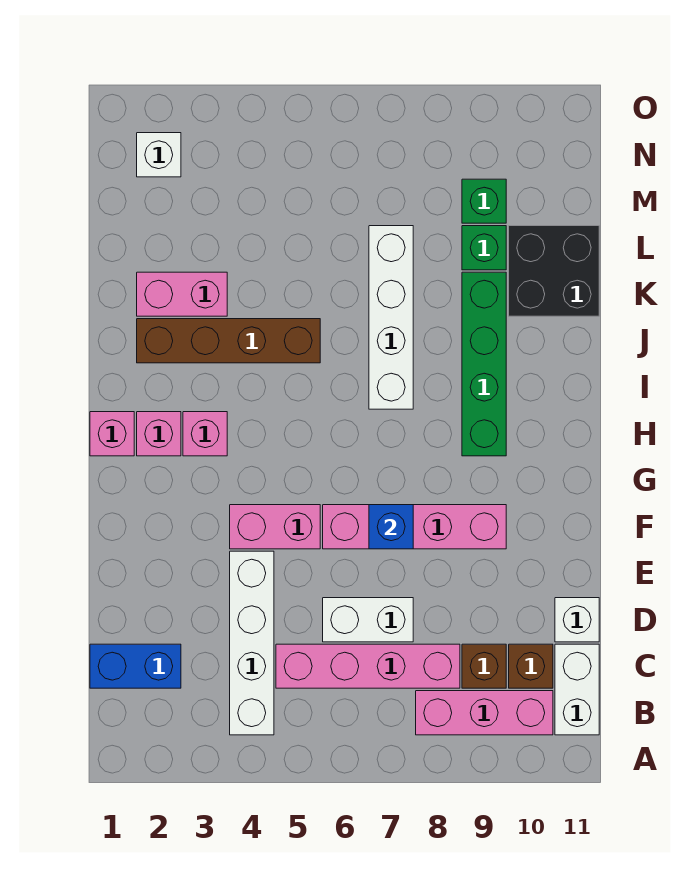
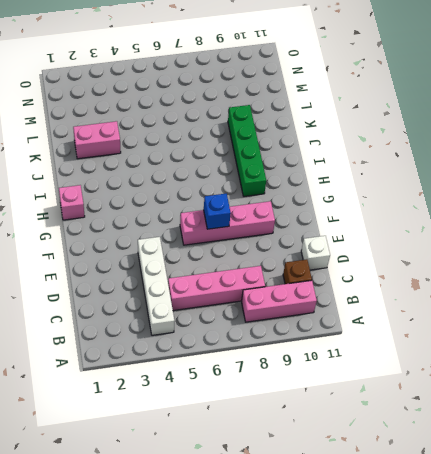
none -> white brick B11:C11 level 1
none -> blue brick C1:C2 level 1
none -> brown brick C9 level 1

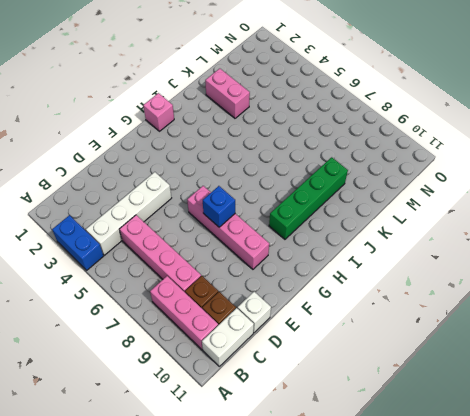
blue brick A3:A4 level 1 -> blue brick C1:C2 level 1
none -> white brick D6:D7 level 1
none -> pink brick F4:F5 level 1
none -> pink brick H2 level 1

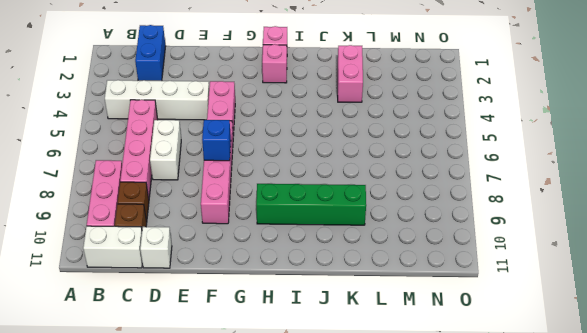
none -> pink brick H3 level 1
none -> white brick I7:L7 level 1
none -> brown brick J2:J5 level 1

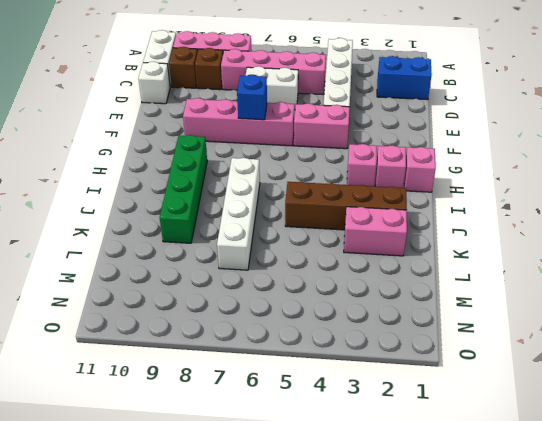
none -> black brick K10:L11 level 1
none -> green brick L9 level 1
none -> green brick M9 level 1

